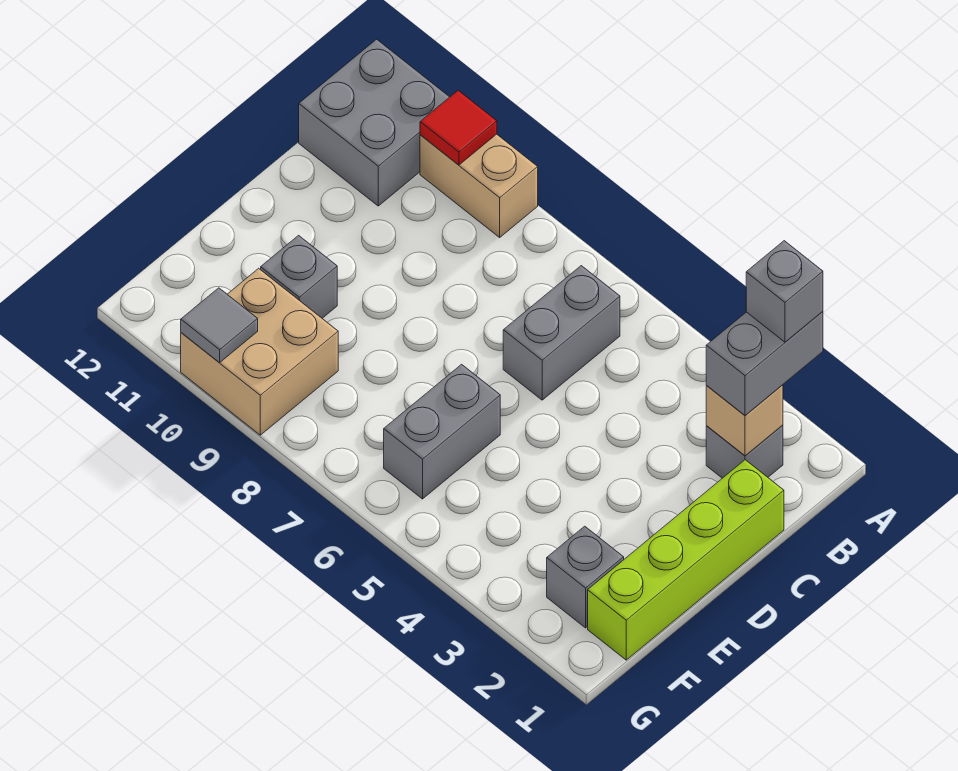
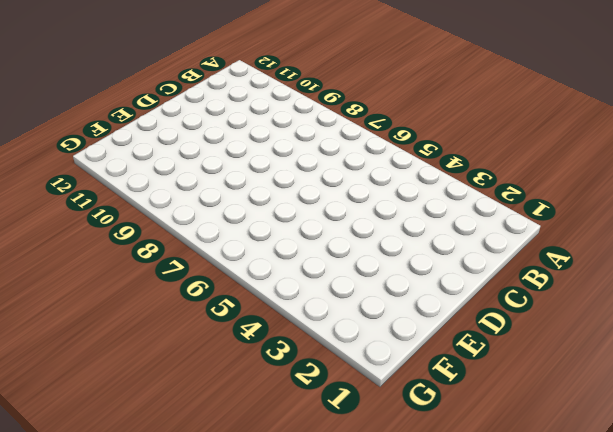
none -> tan brick A9:A10 level 1
none -> grey brick A11:B12 level 1
none -> grey brick B2 level 1

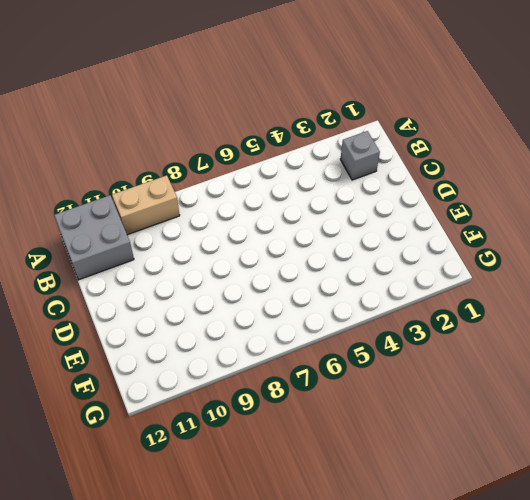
none -> grey brick B6:C6 level 1
none -> lime brick C1:F1 level 1
none -> grey brick E6:F6 level 1

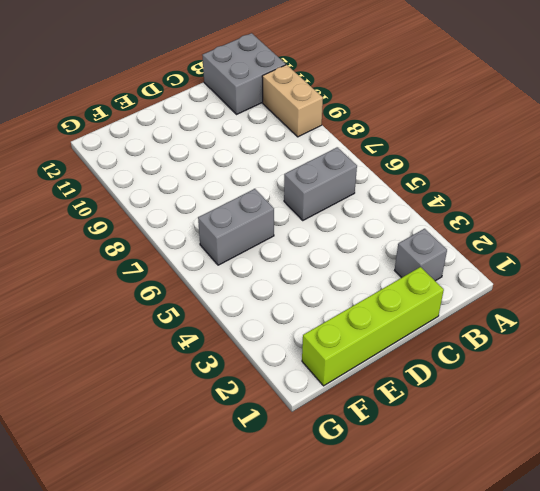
none -> grey brick E10 level 1
none -> grey brick F2 level 1
none -> tan brick F9:G10 level 1

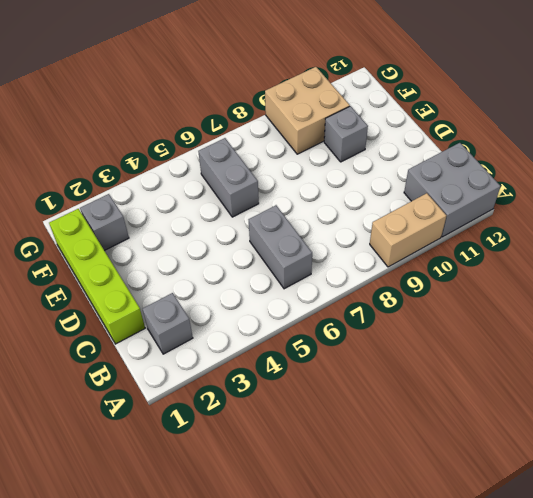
none -> red tile A10 level 2
none -> tan brick B2 level 2
none -> grey tile G10 level 2

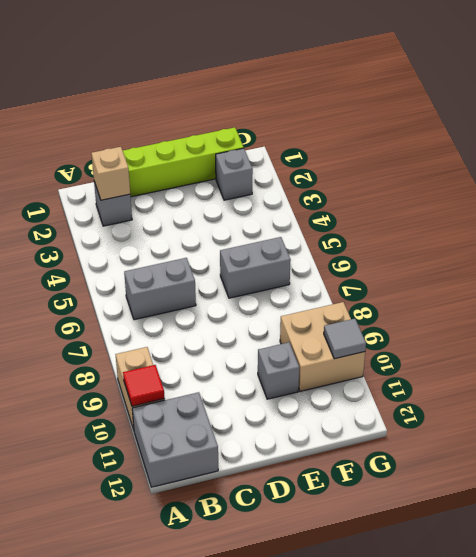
none -> grey brick A2:B2 level 3
none -> grey brick A2 level 4

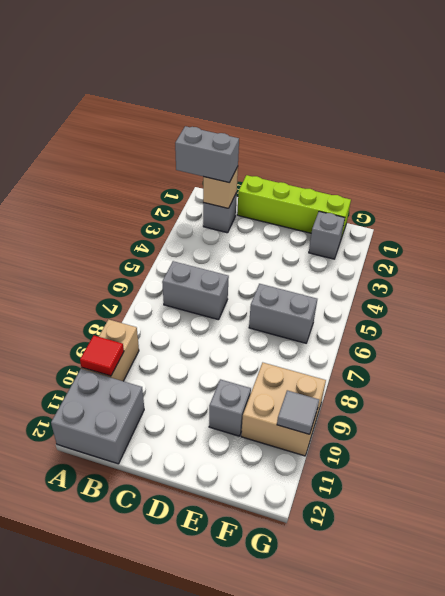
none -> grey brick A2 level 4

